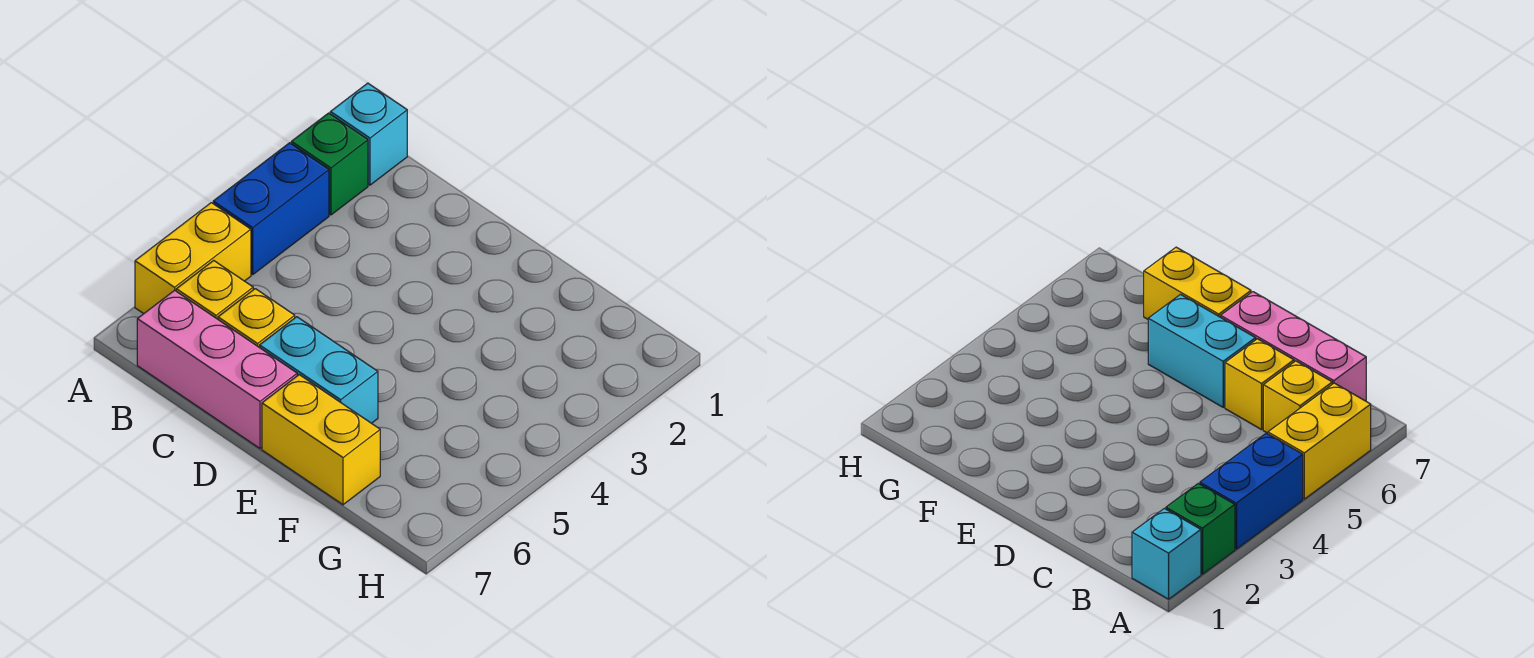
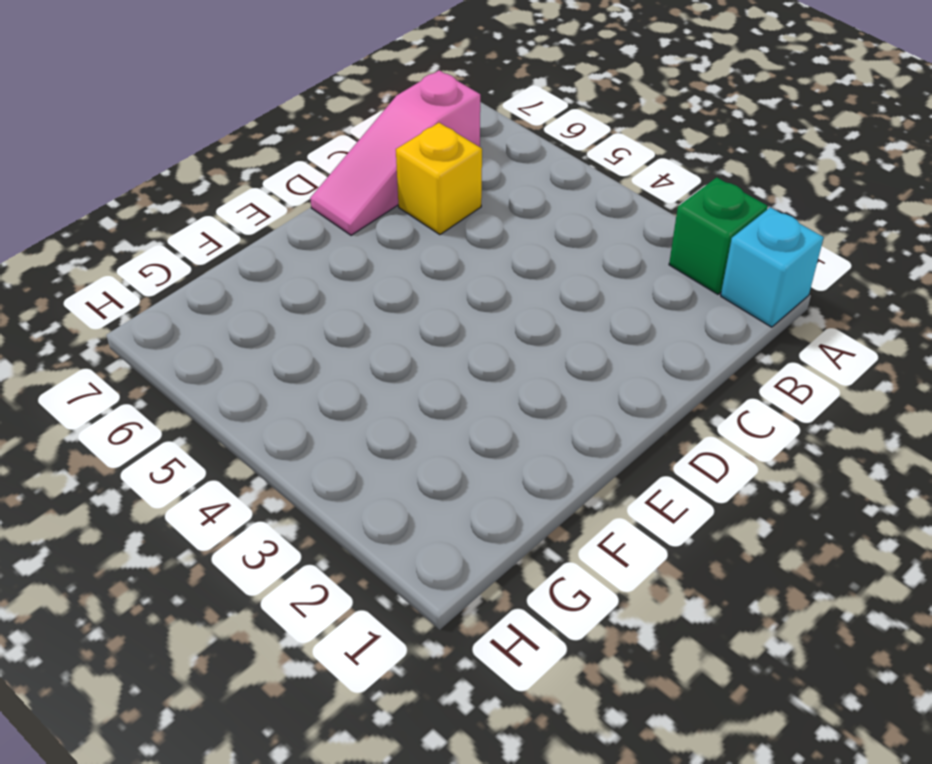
pink slope B7:D7 level 1 top B -> pink brick B7:D7 level 1
none -> blue brick A3:A4 level 1
none -> yellow brick A5:A6 level 1

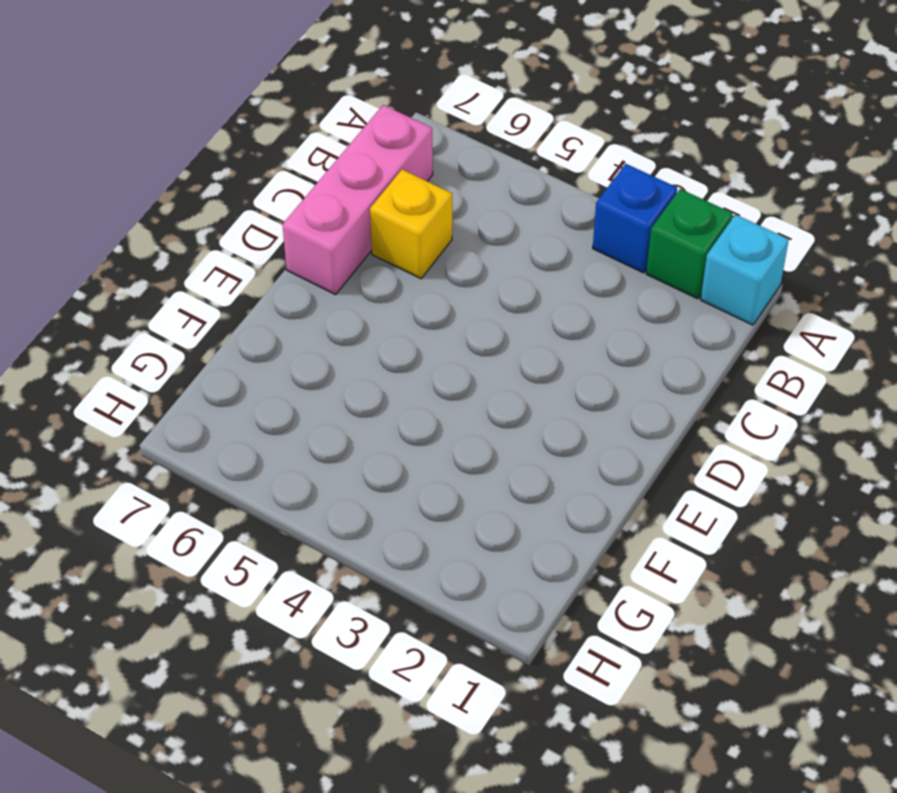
blue brick A3 level 1 -> blue brick A3:A4 level 1
none -> yellow brick A5:A6 level 1
none -> yellow brick B6 level 1

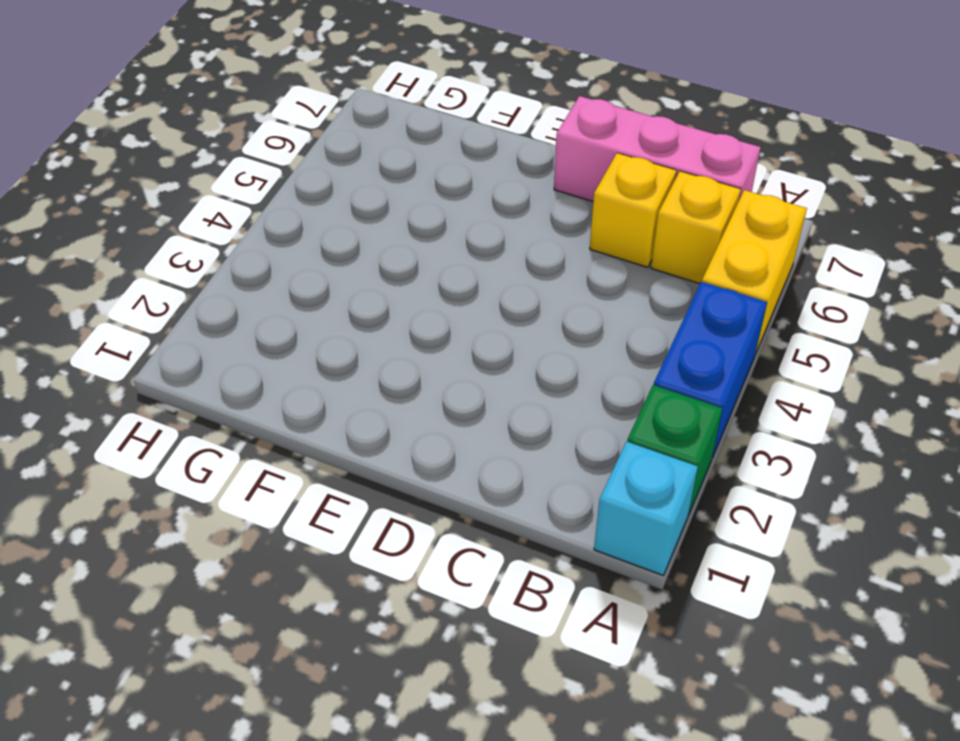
none -> cyan brick D6:E6 level 1
none -> yellow brick E7:F7 level 1

